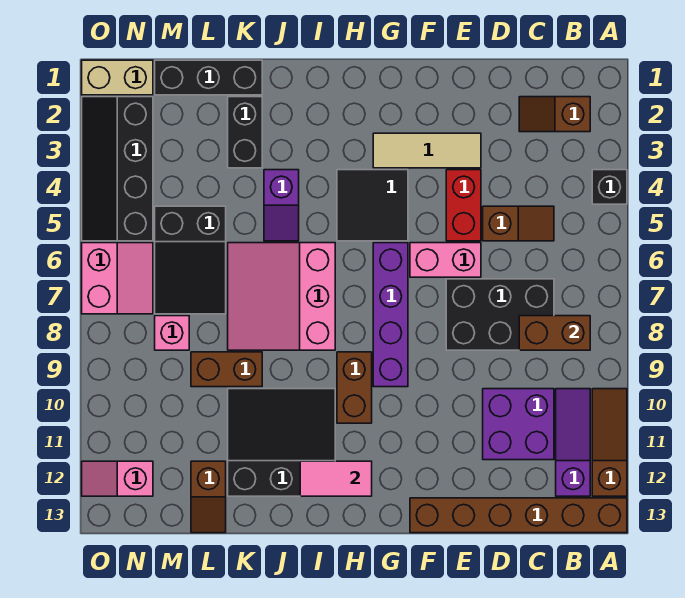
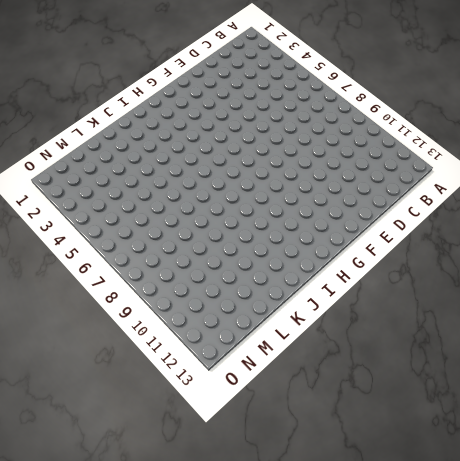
none -> black brick A4 level 1
none -> brown slope A10:A12 level 1 top 12
none -> brown brick A13:F13 level 1

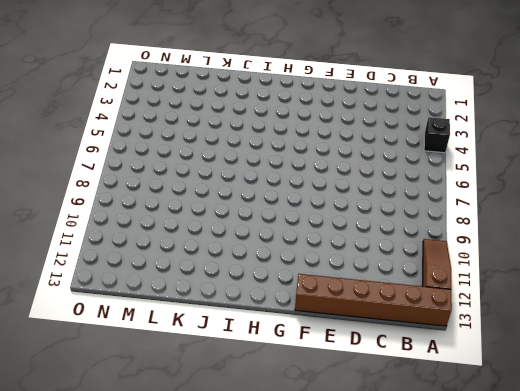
none -> brown slope B2:C2 level 1 top B
none -> purple slope B10:B12 level 1 top 12
none -> brown slope C5:D5 level 1 top D

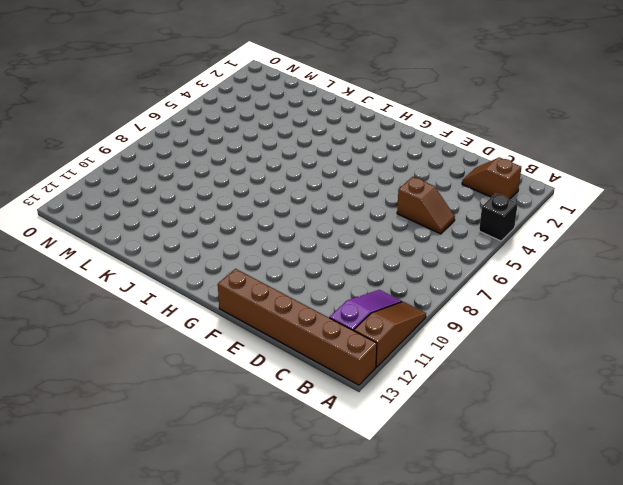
none -> black brick C7:E8 level 1
none -> purple brick C10:D11 level 1
none -> tan tile E3:G3 level 1

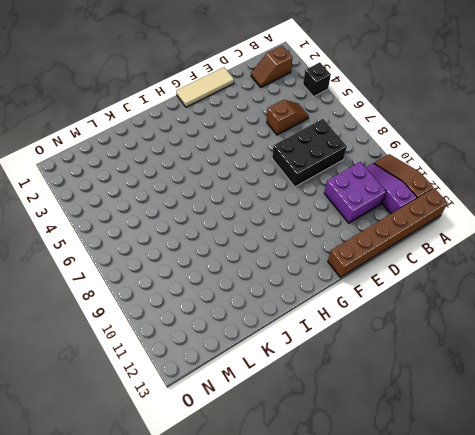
tan tile E1:G1 level 1 -> tan tile E3:G3 level 1
none -> red brick E4:E5 level 1
none -> pink brick E6:F6 level 1
none -> black tile G4:H5 level 1

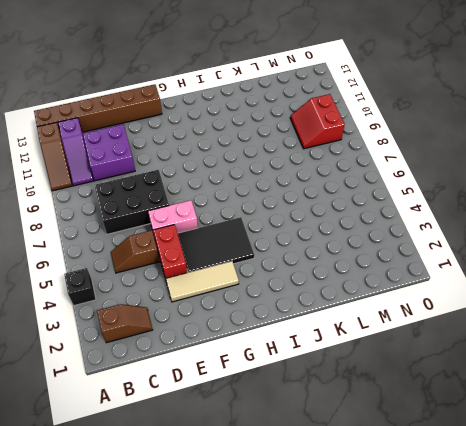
black tile F4:H5 level 1 -> black tile G4:H5 level 1
red slope M9:N10 level 1 top N -> none
none -> purple brick G6:G9 level 1
none -> brown brick H9:H10 level 1
none -> pink slope I6:K8 level 1 top I

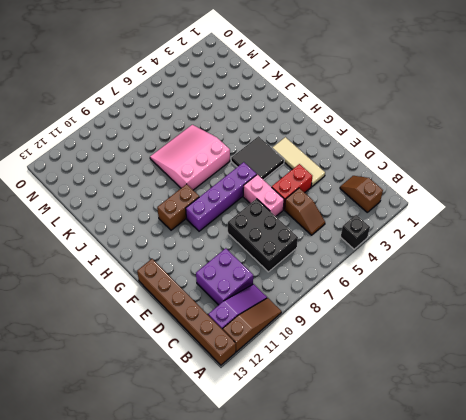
none -> black slope I10:K12 level 1 top 12
none -> purple slope J4:J5 level 1 top 4
none -> black brick K1:M1 level 1

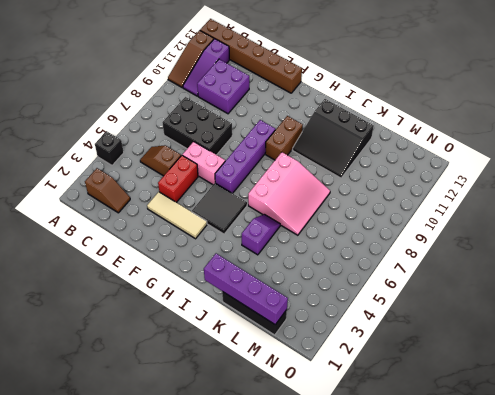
purple brick J1:M1 level 2 -> none
none -> black brick K2:K3 level 1
none -> brown brick K9:L9 level 1
none -> black slope L5:M7 level 1 top 5

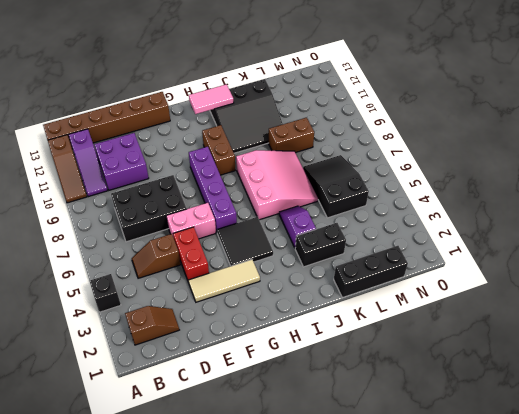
black brick J3:K3 level 1 -> black brick K2:K3 level 1
none -> brown slope L12:L13 level 1 top 12
none -> pink brick M8 level 1
none -> tan brick N1:O1 level 1

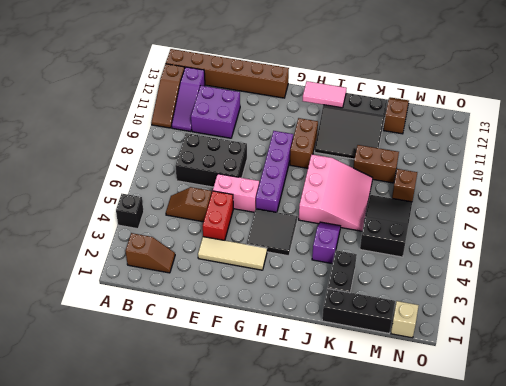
brown brick M8 level 1 -> pink brick M8 level 1
tan brick N1 level 1 -> tan brick N1:O1 level 1
none -> black slope N2:O5 level 1 top N
none -> pink slope N6:O7 level 1 top O
none -> pink slope N12:O12 level 1 top N

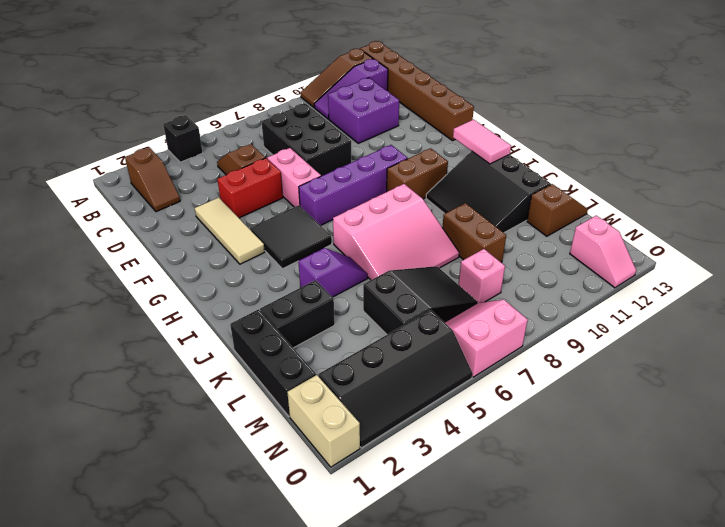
none -> brown brick B8:C8 level 2

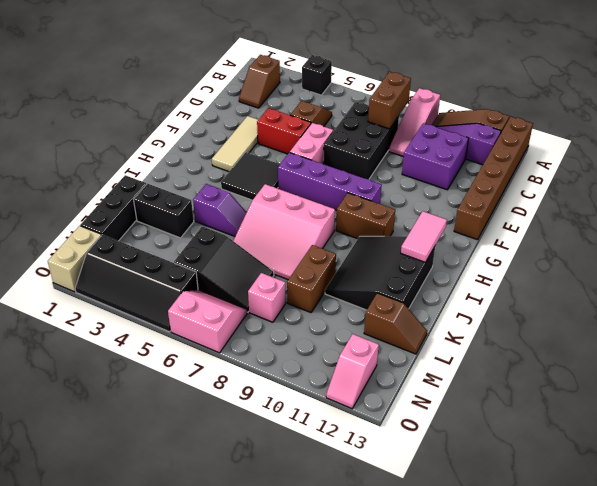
pink slope A9:C9 level 1 top A -> none

